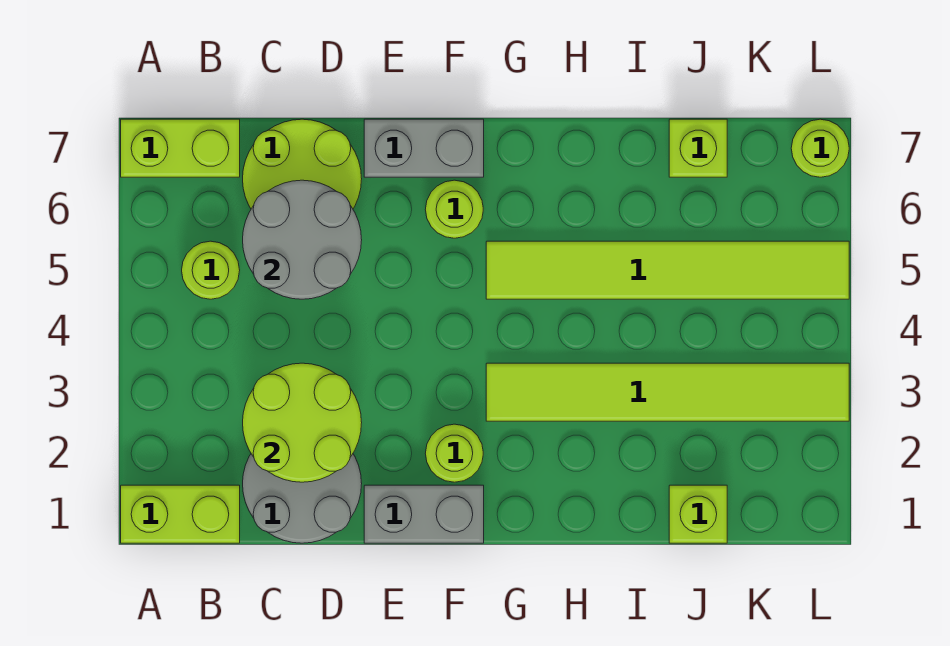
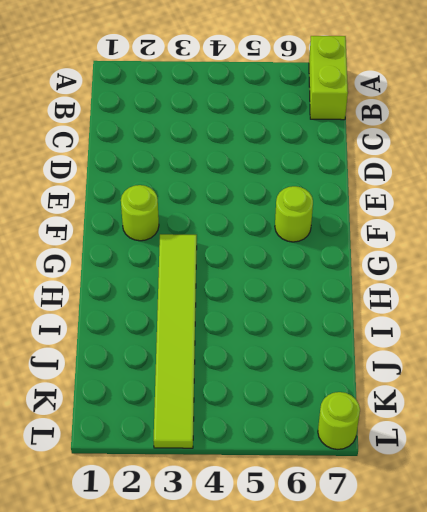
none -> lime brick A1:B1 level 1
none -> lime round brick B5 level 1
none -> grey round brick C1:D2 level 1

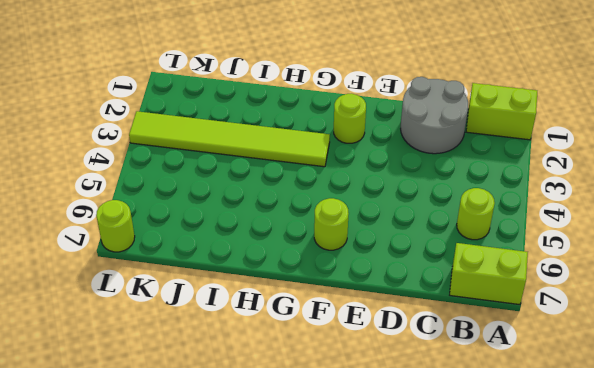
none -> lime round brick C6:D7 level 1
none -> grey brick E1:F1 level 1
none -> grey brick E7:F7 level 1

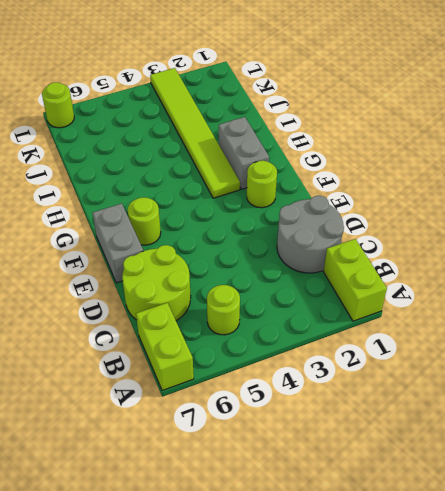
grey brick G2:H2 level 1 -> grey brick E1:F1 level 1
none -> lime tile G5:L5 level 1
none -> lime brick J1 level 1
none -> lime brick J7 level 1

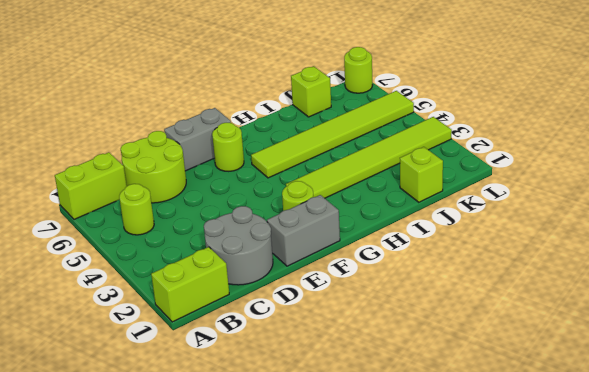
none -> lime round brick C2:D3 level 2
none -> grey round brick C5:D6 level 2

